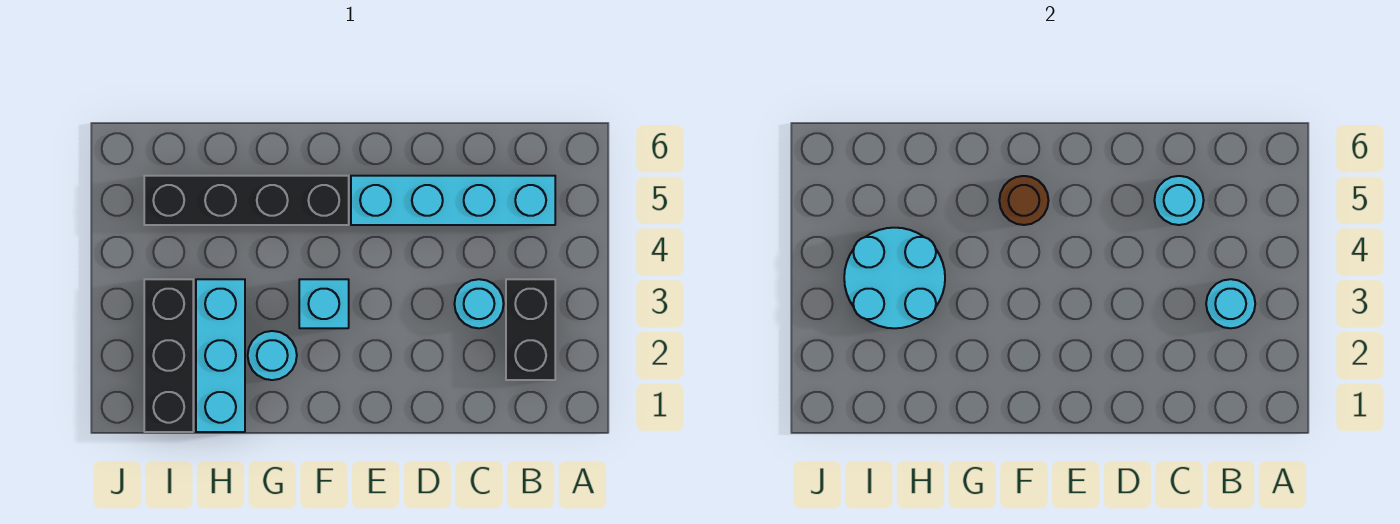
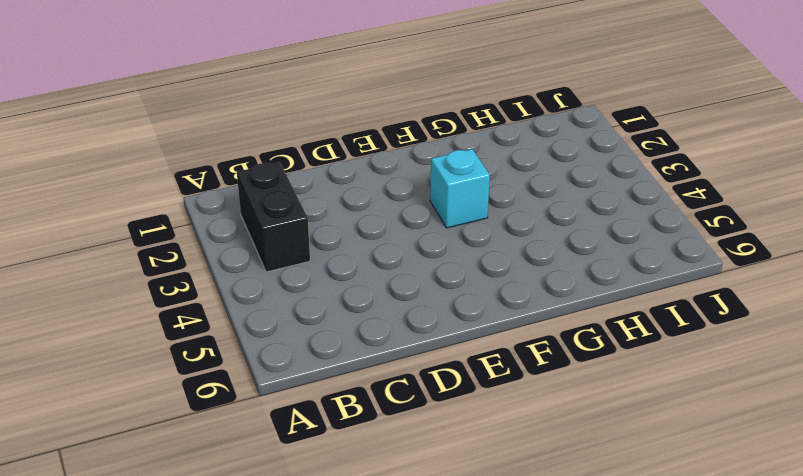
none -> cyan brick B5:E5 level 1
none -> cyan round brick C3 level 1
none -> black brick F5:I5 level 1

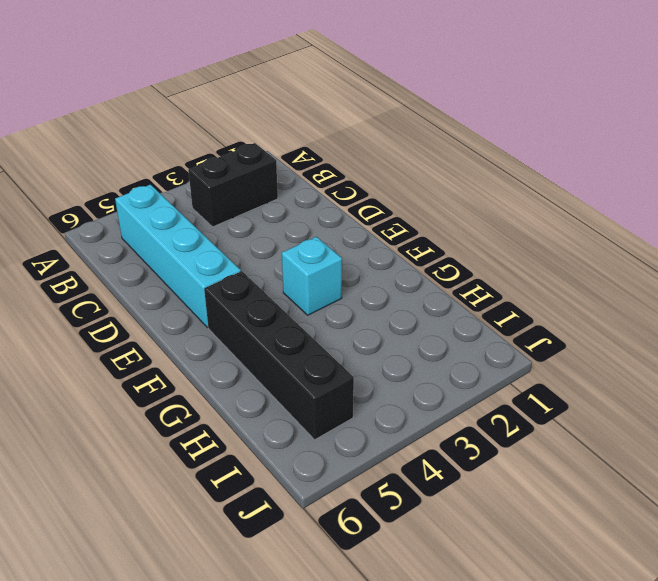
none -> cyan round brick C3 level 1
none -> cyan round brick G2 level 1
none -> cyan brick H1:H3 level 1

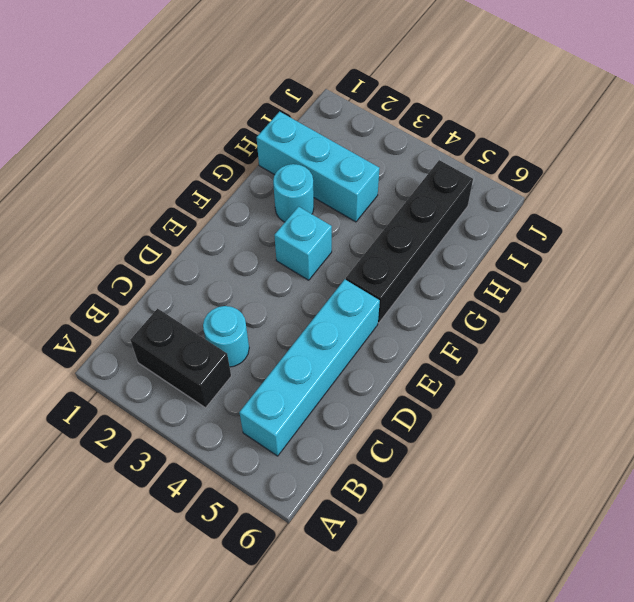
none -> black brick I1:I3 level 1
none -> cyan round brick B3 level 2
none -> cyan round brick C5 level 2

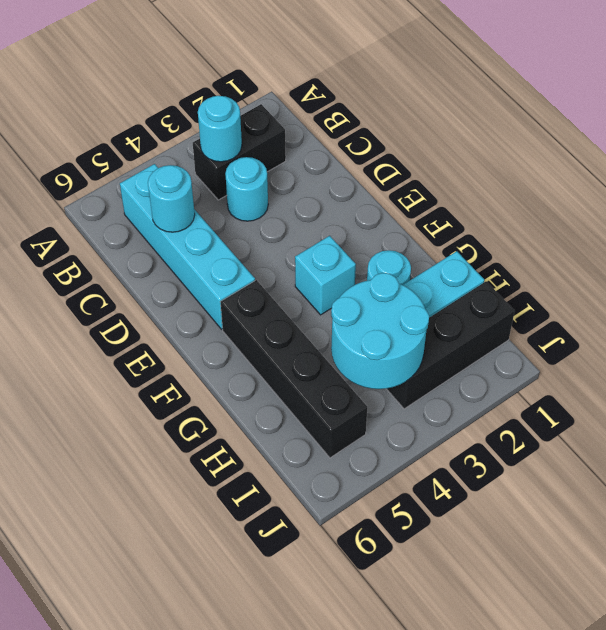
none -> brown round brick F5 level 2

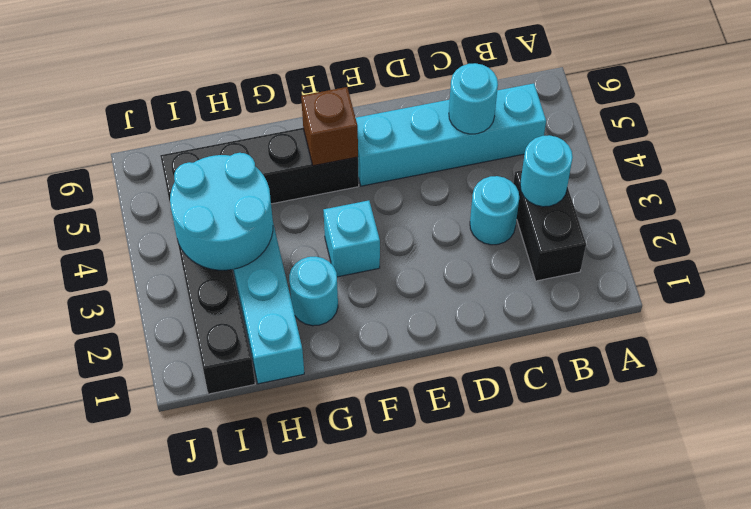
brown brick F5 level 2 -> brown round brick F5 level 2

